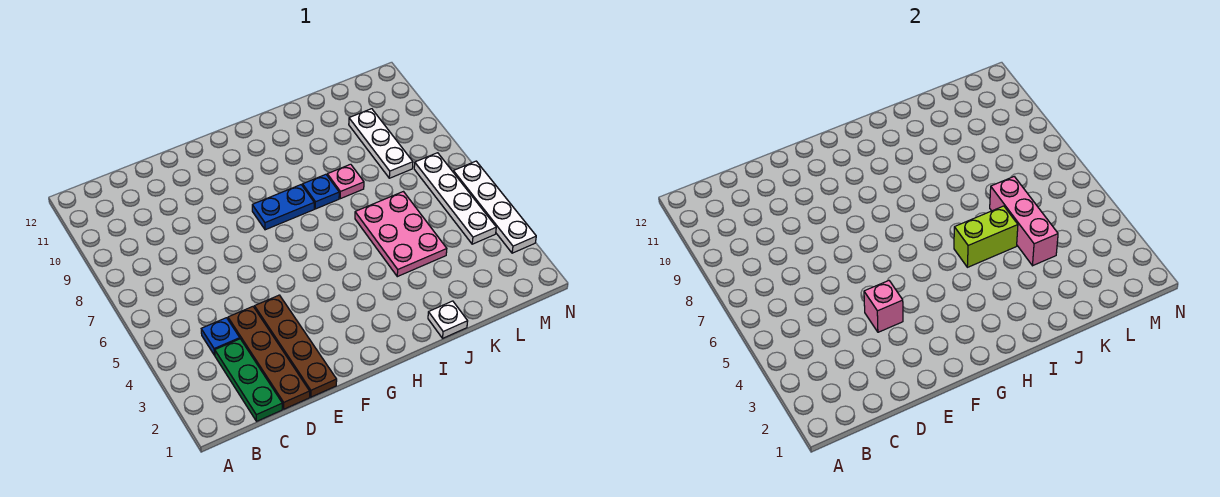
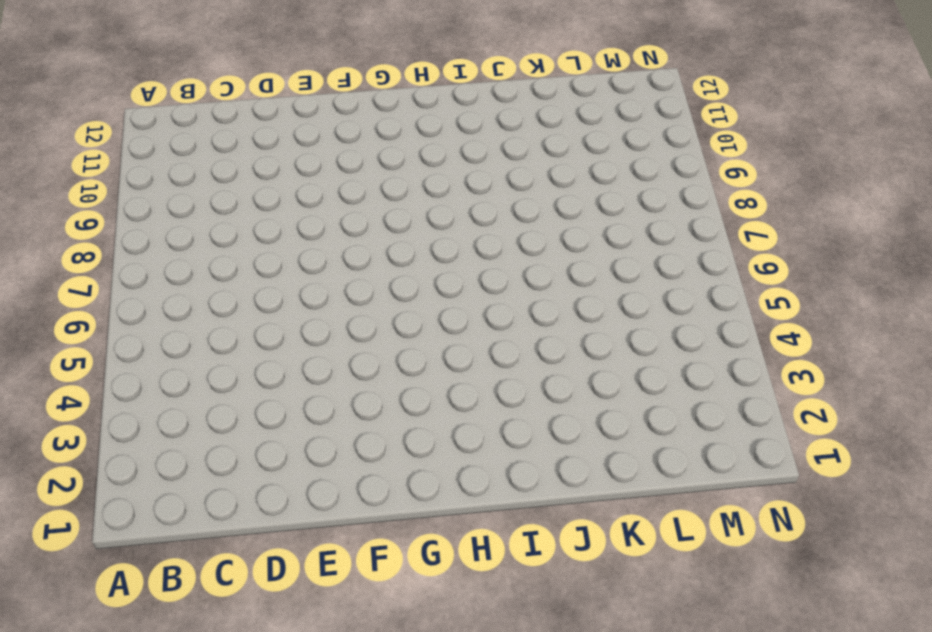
none -> green plate C1:C3 level 1
none -> blue plate C4 level 1
none -> brown plate D1:D4 level 1

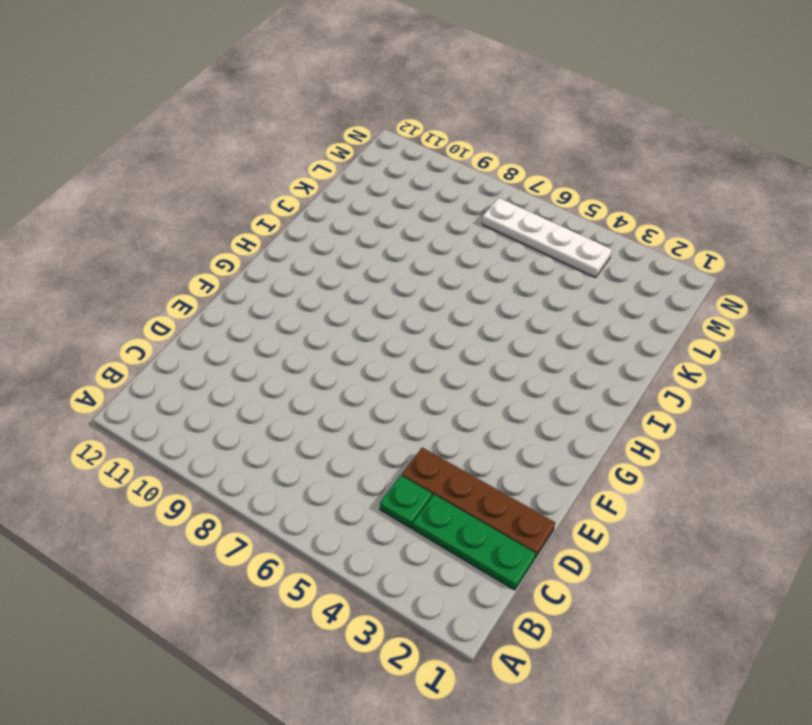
green plate C4 level 1 -> blue plate C4 level 1
none -> brown plate E1:E4 level 1
none -> blue plate G8:H8 level 1
none -> blue plate I8 level 1

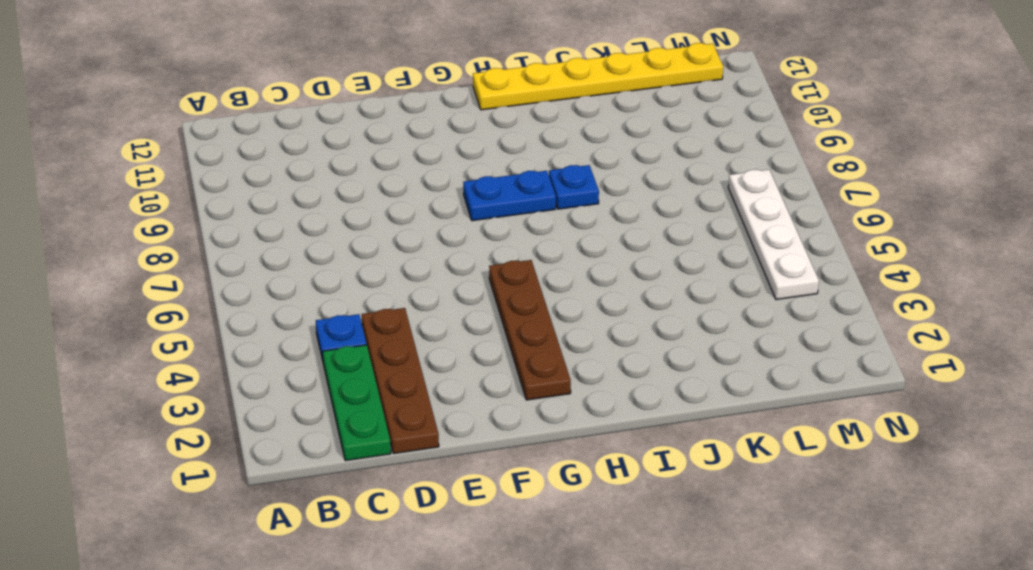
brown plate G2:G5 level 1 -> brown plate E1:E4 level 1
yellow plate H12:M12 level 1 -> none
none -> white plate J1 level 1
none -> pink plate J4:K6 level 1
none -> pink plate J8 level 1

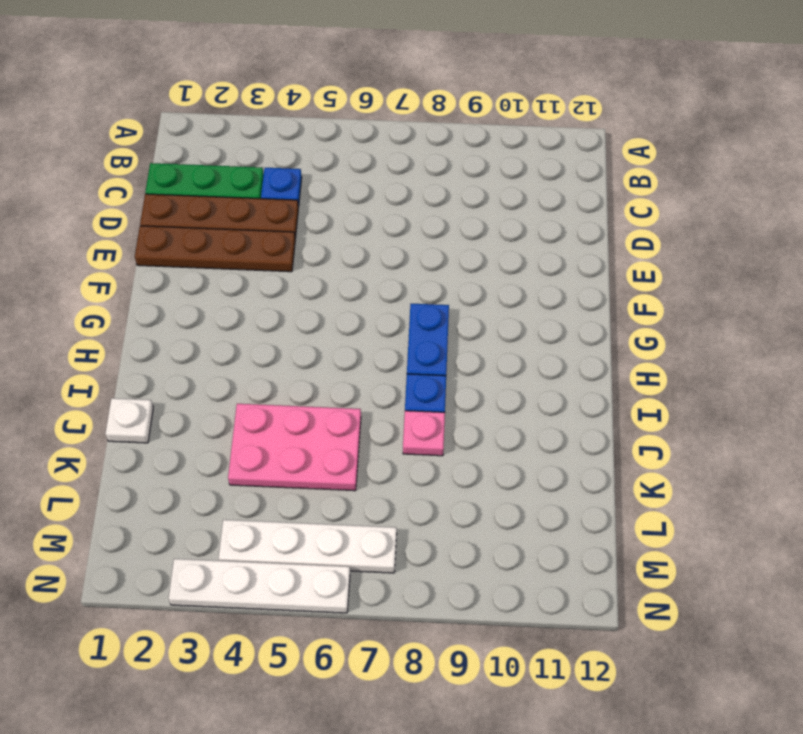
none -> white plate L8:L10 level 1
none -> pink brick E4 level 2
none -> lime brick I5:J5 level 2

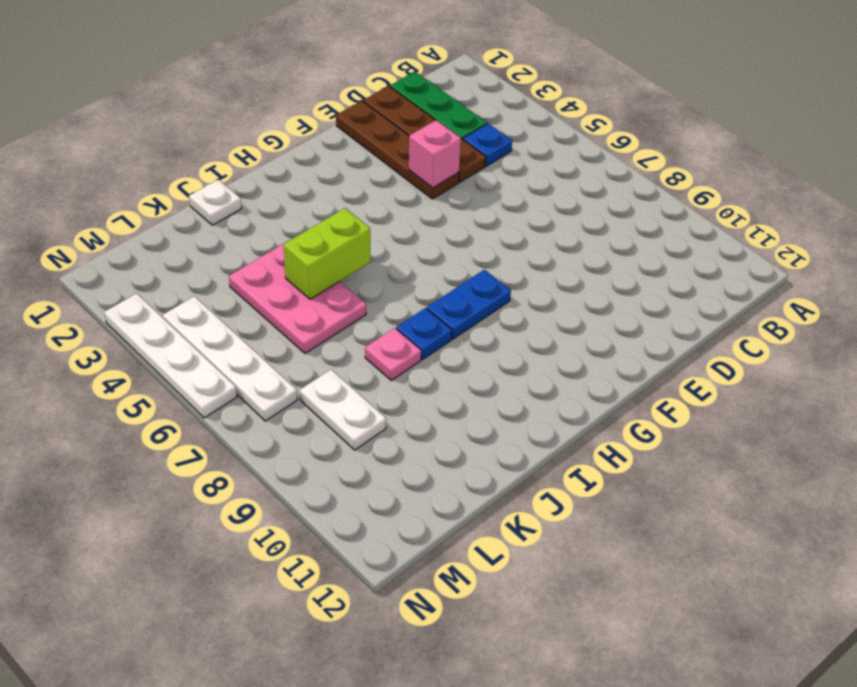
white plate L8:L9 level 1 -> white plate L8:L10 level 1
none -> pink brick K4:K6 level 2

